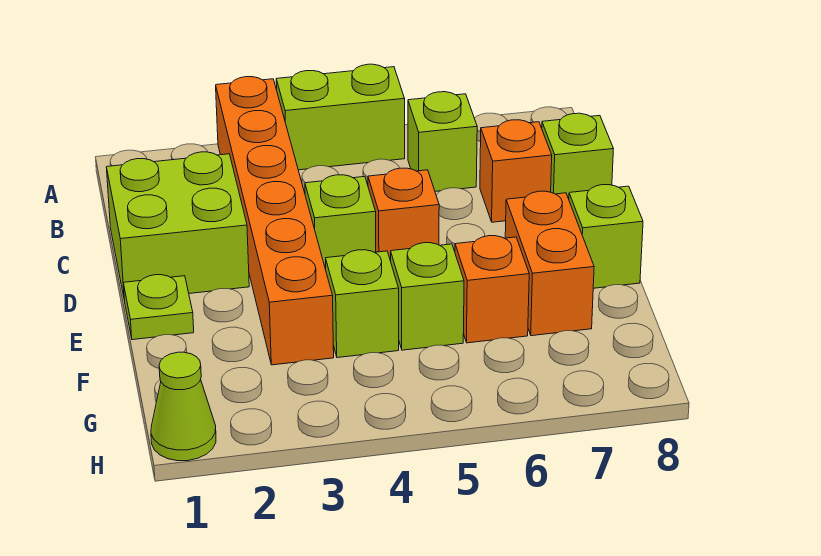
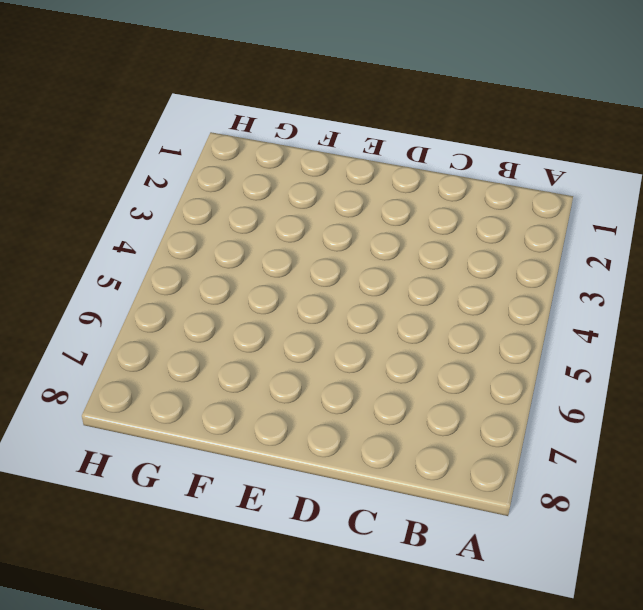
none -> orange brick A3:F3 level 1
none -> lime brick A4:A5 level 1
none -> lime brick B6 level 1

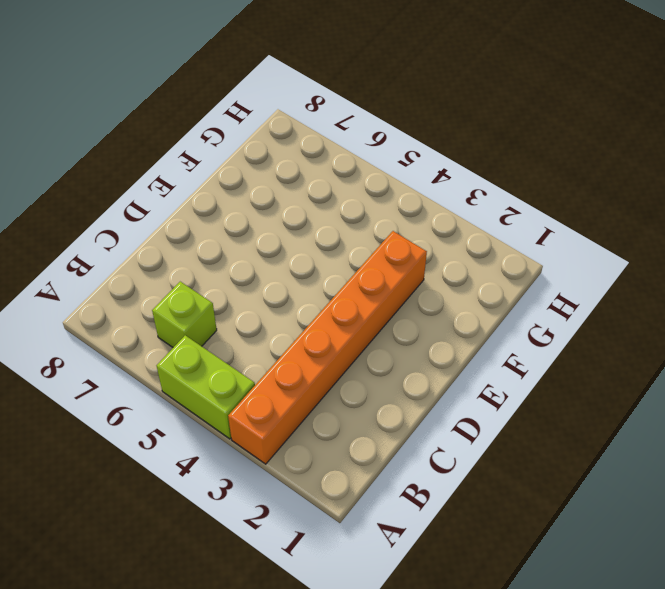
none -> lime brick C1:D2 level 1
none -> orange brick C7 level 1
none -> lime brick C8 level 1

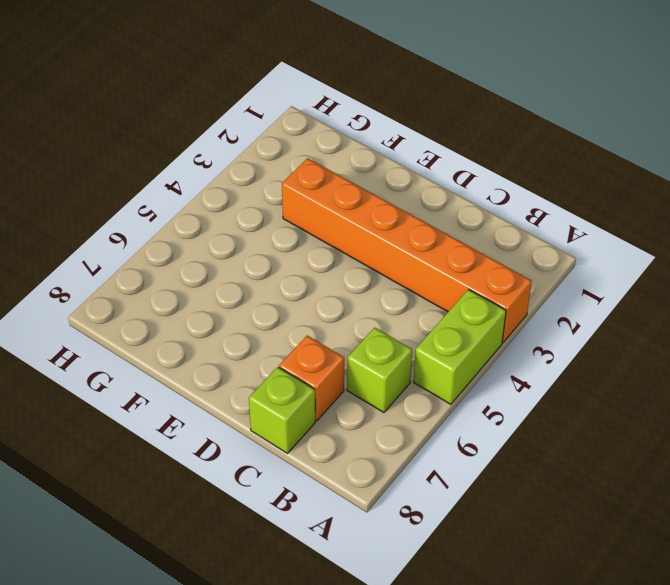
none -> lime brick C1:D2 level 1
none -> lime brick D4 level 1
none -> orange brick D5 level 1

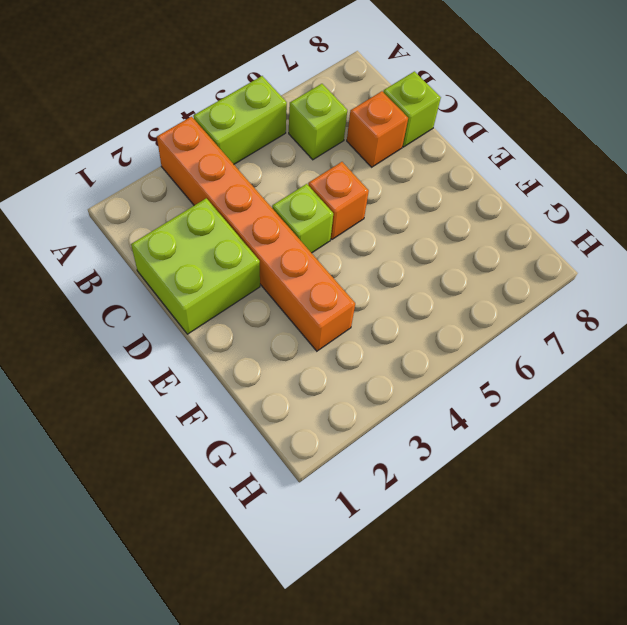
none -> lime plate E1 level 1
none -> orange brick E7:F7 level 1
none -> lime brick E8 level 1

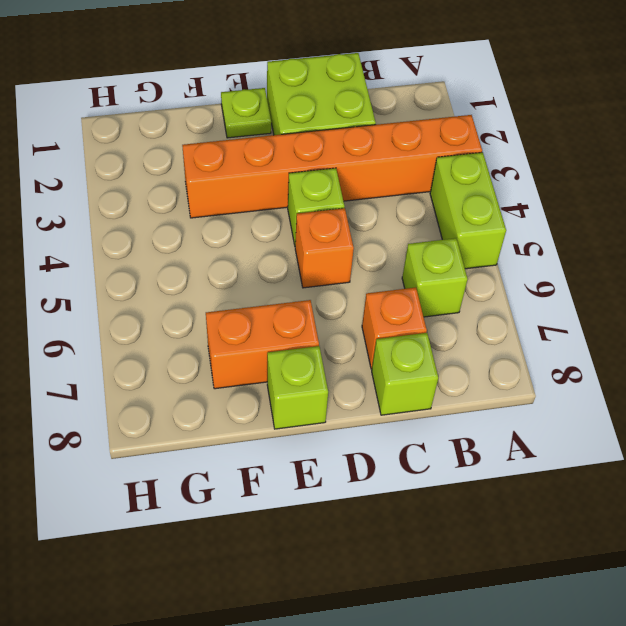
none -> lime brick F4 level 1
none -> lime brick F5 level 1
none -> orange brick F6 level 1

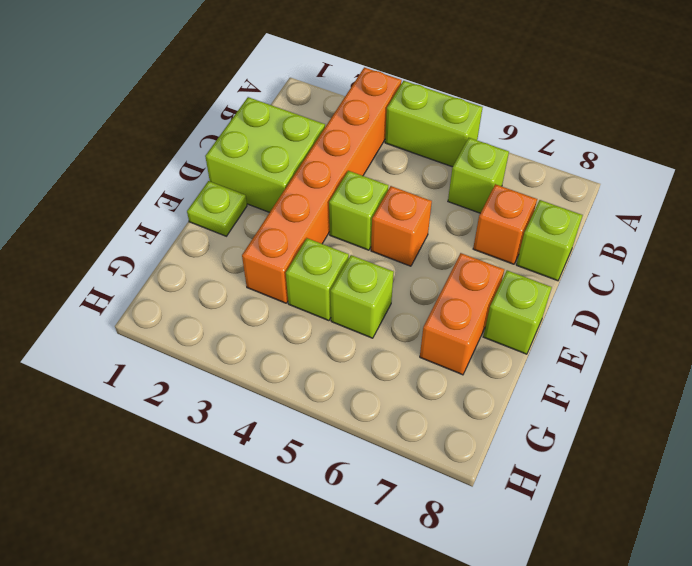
none -> orange brick F6 level 1
none -> lime cone H1 level 1

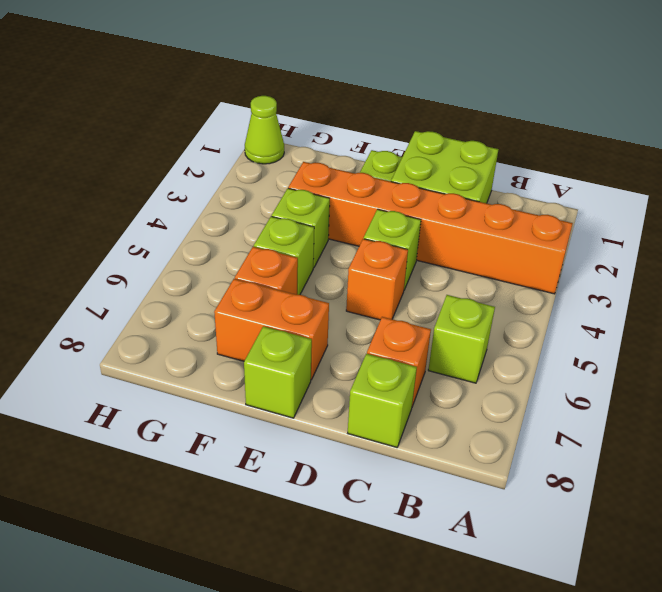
none -> lime brick A4:A5 level 1

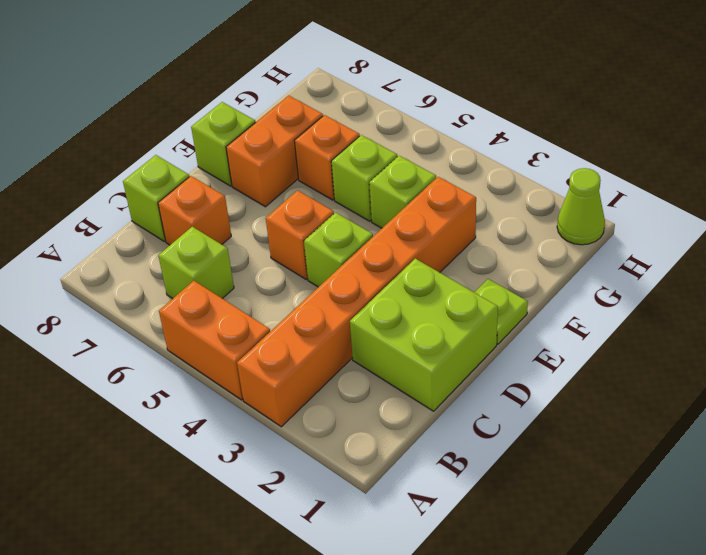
orange brick A4:A5 level 1 -> lime brick A4:A5 level 1

